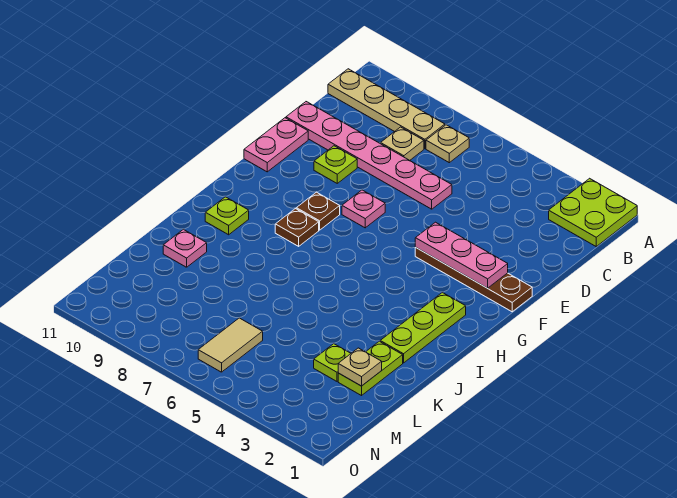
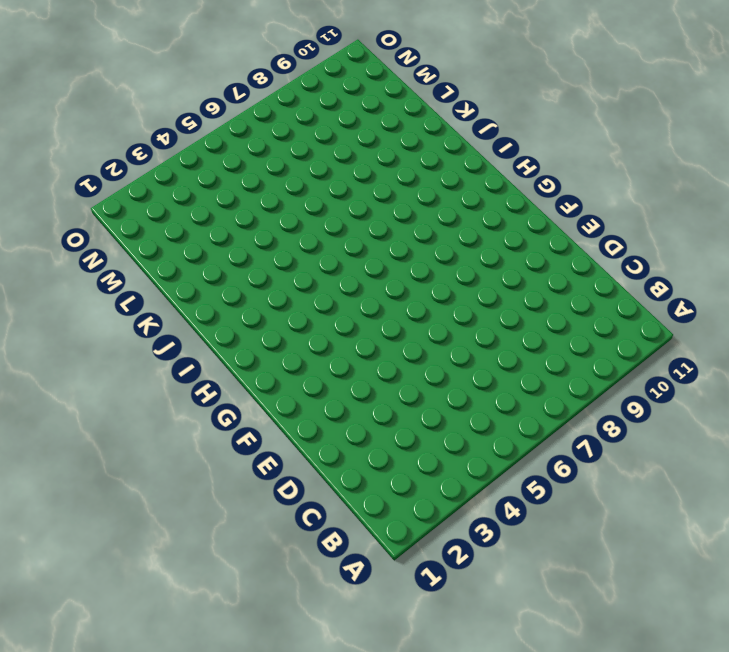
none -> lime plate A1:B2 level 1
none -> tan plate B7 level 1
none -> tan plate B8:B11 level 1

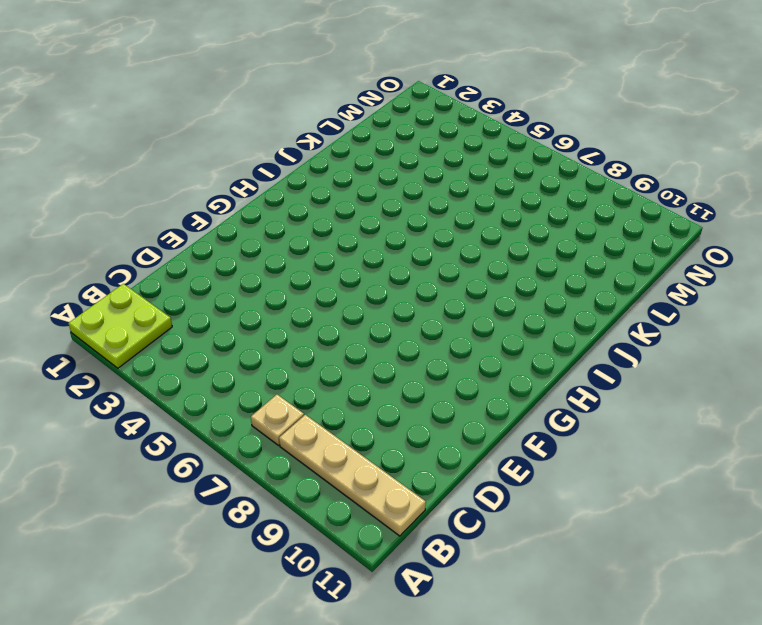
none -> tan plate C8 level 1
none -> pink plate D6:D11 level 1
none -> lime plate E9 level 1

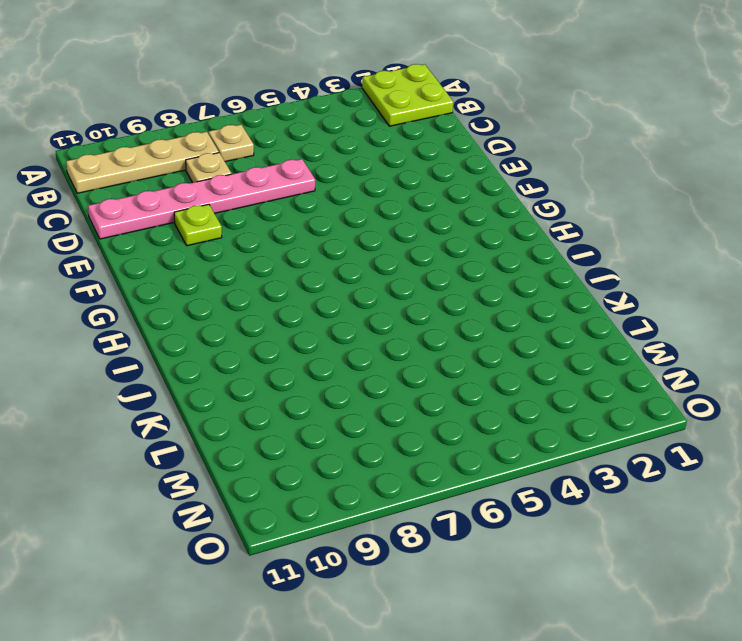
none -> pink plate E11:F11 level 1
none -> brown plate F1:F4 level 1
none -> pink plate F7 level 1

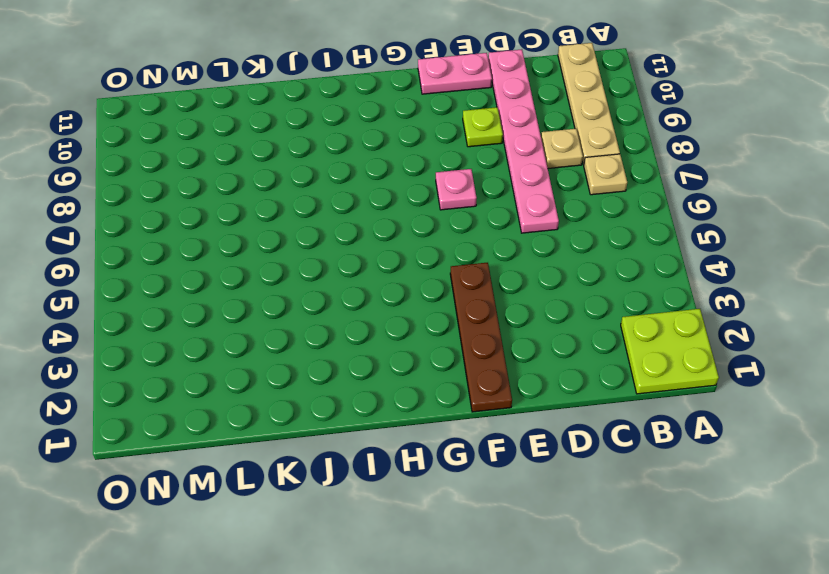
none -> brown plate G8 level 1
none -> lime plate H2:J2 level 1
none -> brown plate H8 level 1

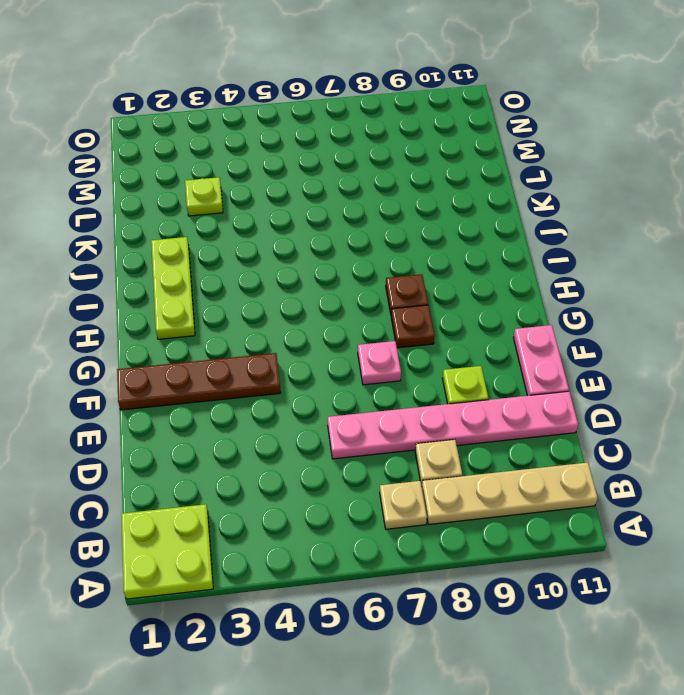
none -> lime plate I10 level 1
none -> lime plate K2:L2 level 1
none -> pink plate K10 level 1

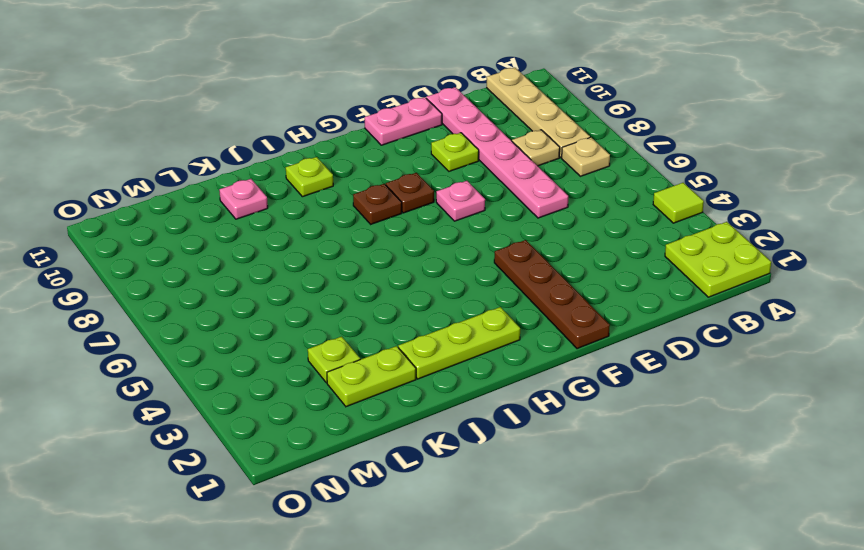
lime tile A4 level 1 -> none
none -> tan tile M6:N6 level 1
none -> pink plate F2:F4 level 2
none -> tan plate L2 level 2

